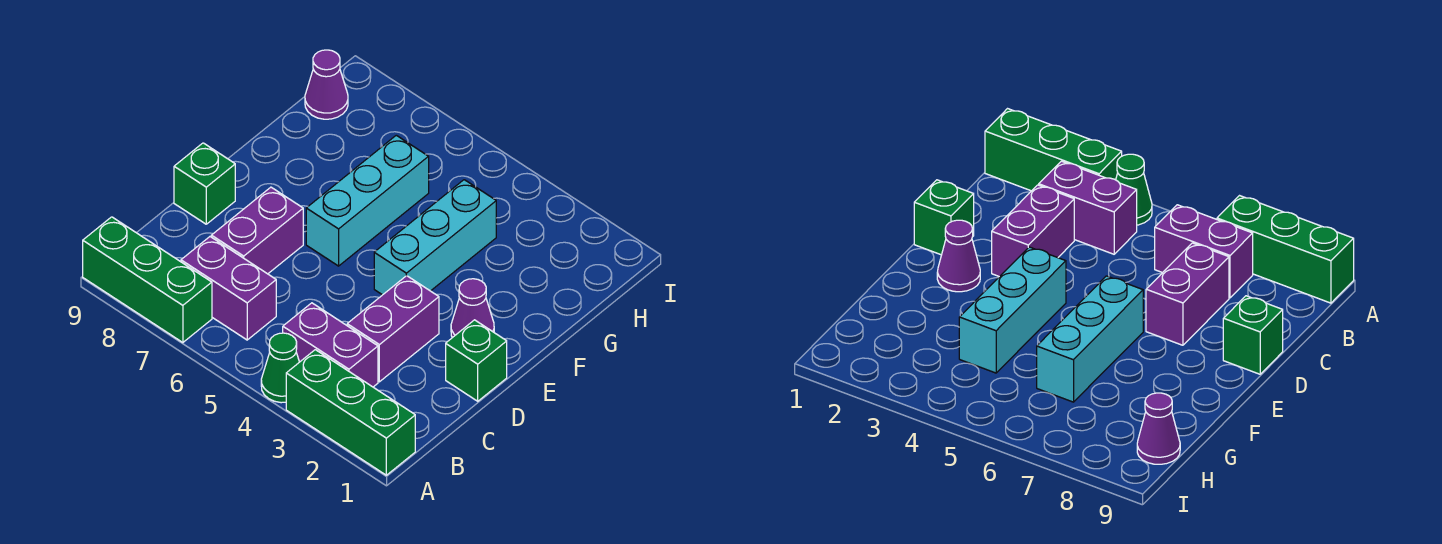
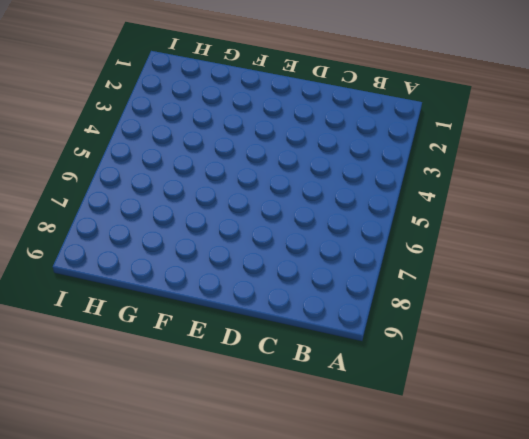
none -> green brick A1:A3 level 1
none -> green cone A4 level 1
none -> green brick A7:A9 level 1

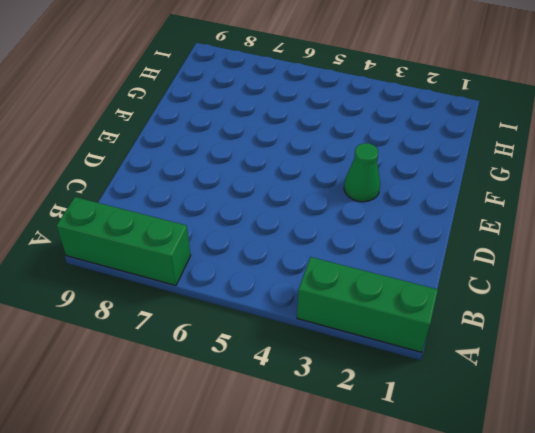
green cone E3 level 1 -> green cone A4 level 1
none -> purple brick B3:B4 level 1
none -> purple brick B6:B7 level 1
none -> purple brick C3:D3 level 1

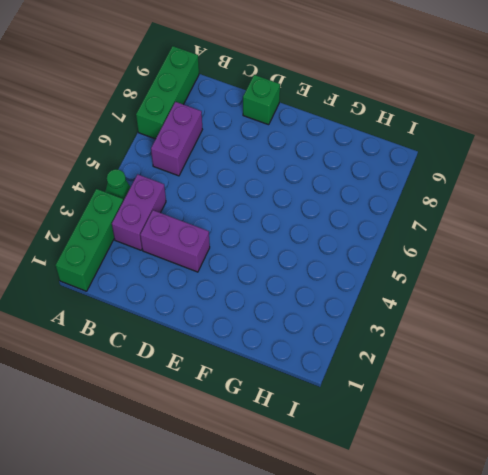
none -> purple brick C7:D7 level 1
none -> green brick D1 level 1
none -> purple cone E2 level 1

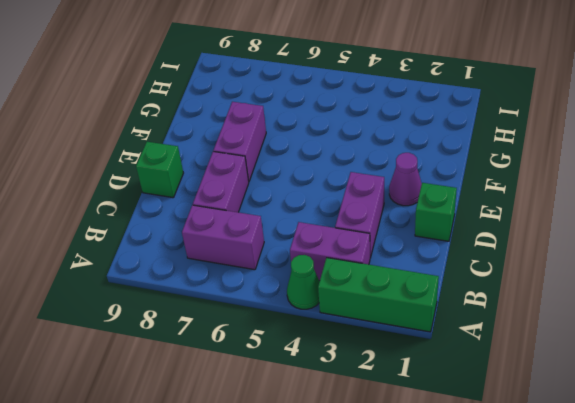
purple brick E7:F7 level 1 -> none
none -> green brick A7:A9 level 1
none -> cyan brick E4:G4 level 1
none -> cyan brick E6:G6 level 1

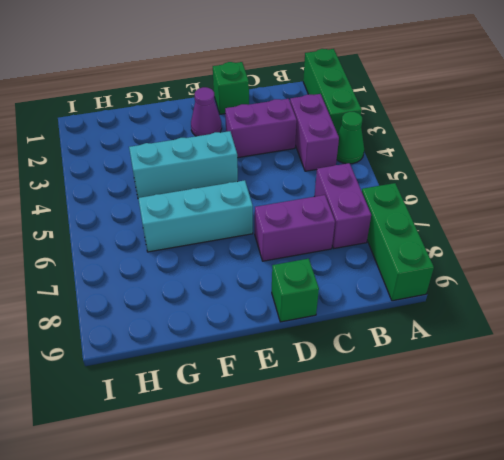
none -> purple cone H9 level 1

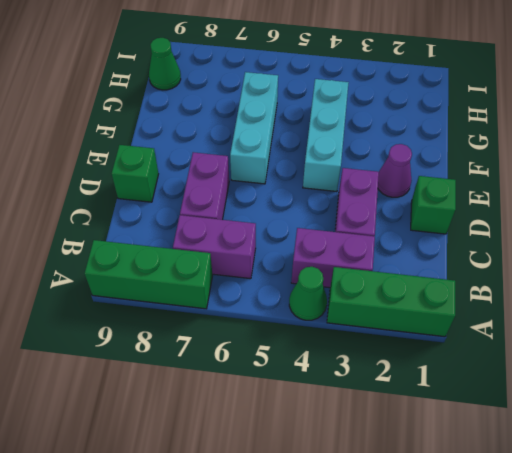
green cone H9 level 1 -> purple cone H9 level 1

